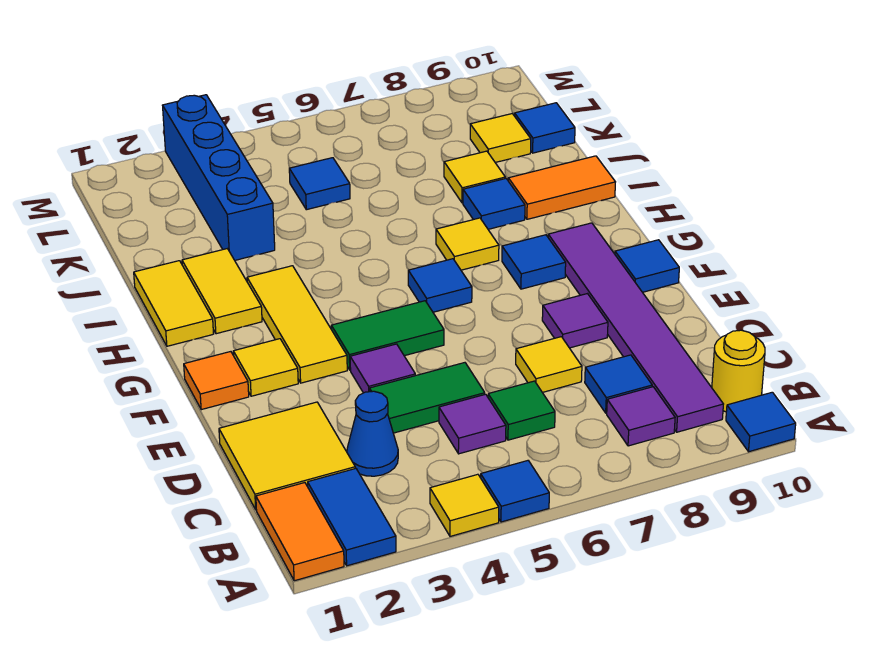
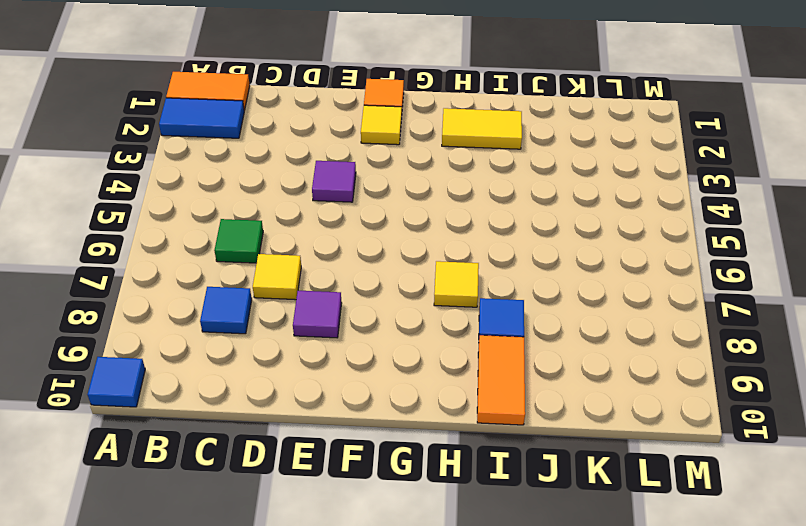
none -> yellow tile A4 level 1
none -> blue tile A5 level 1
none -> purple tile B8 level 1
none -> purple tile B9:G9 level 1

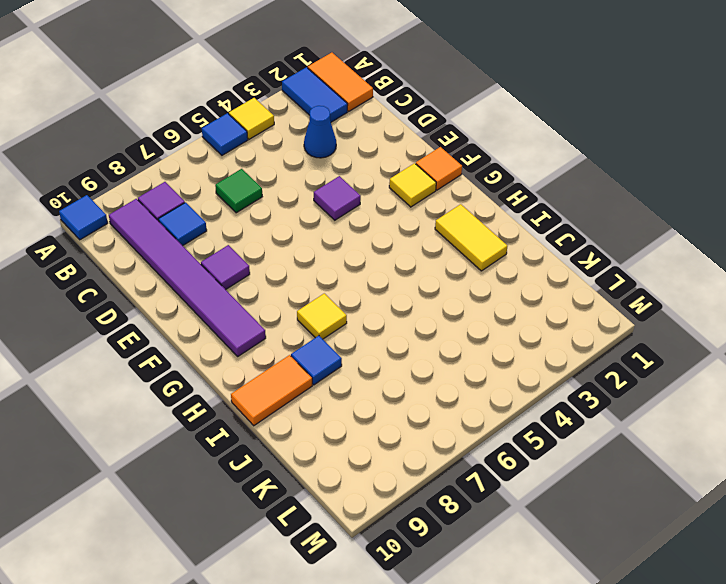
none -> yellow round brick B10 level 1
none -> yellow tile C1:D2 level 1
none -> purple tile C5 level 1
none -> green tile D4:D5 level 1

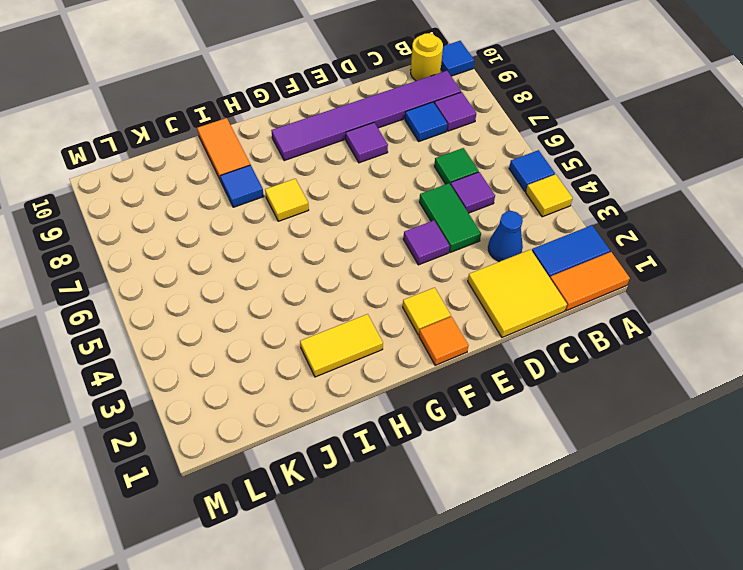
none -> yellow tile D7 level 1
none -> yellow tile F3:H3 level 1
none -> green tile F4:F5 level 1
none -> blue tile F10 level 1

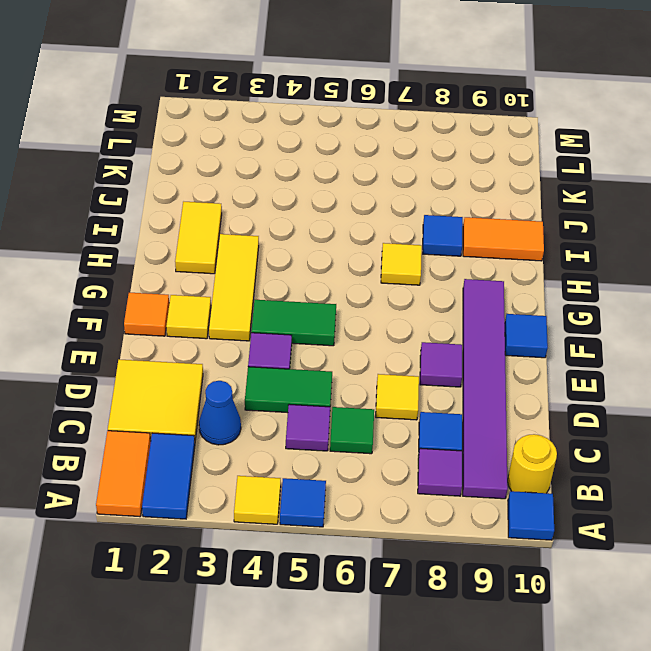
none -> blue tile G6 level 1
none -> blue tile G8 level 1
none -> yellow tile H1:I1 level 1
none -> blue brick J3:M3 level 1

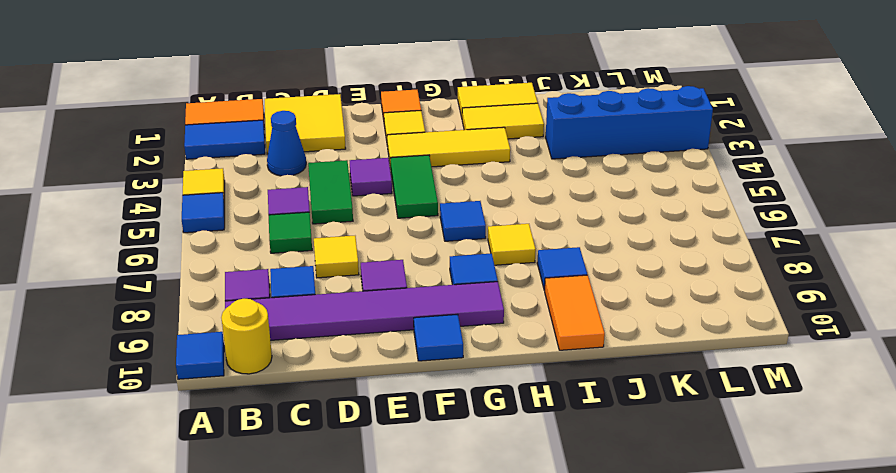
none -> yellow tile J8 level 1
none -> blue tile K5 level 1
none -> yellow tile K9 level 1
none -> blue tile K10 level 1

